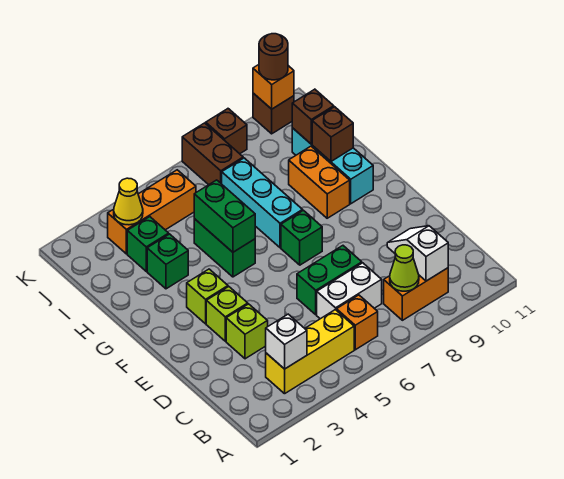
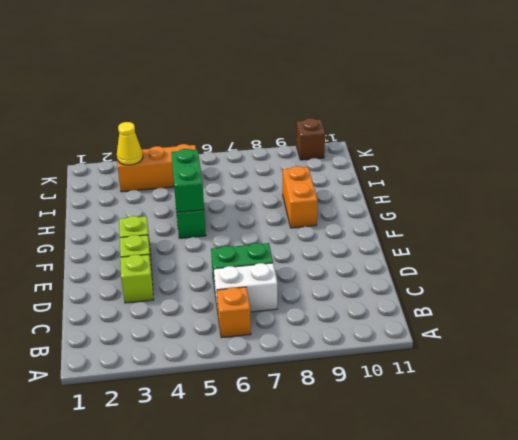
none -> yellow brick B3:B5 level 1
none -> orange brick B8:B9 level 1
none -> green brick F7 level 1

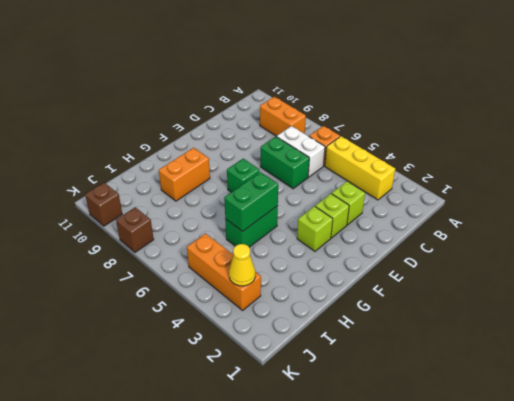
none -> cyan brick G7:I7 level 1
none -> cyan brick G10:I10 level 1
none -> green brick H3 level 1

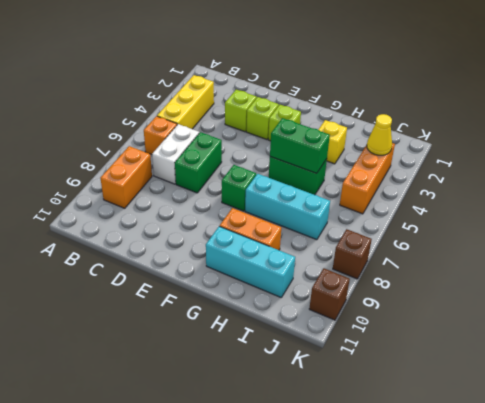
yellow brick H3 level 1 -> green brick H3 level 1
none -> green brick I3 level 1
none -> brown brick J7:K7 level 1
none -> white brick B3 level 2

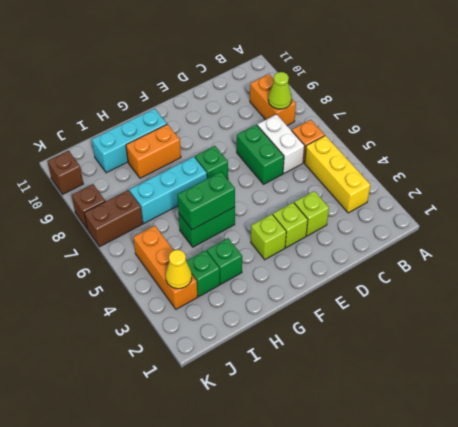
none -> white brick B3 level 2
none -> white slope B9:C9 level 2 top B
none -> brown brick H10 level 2

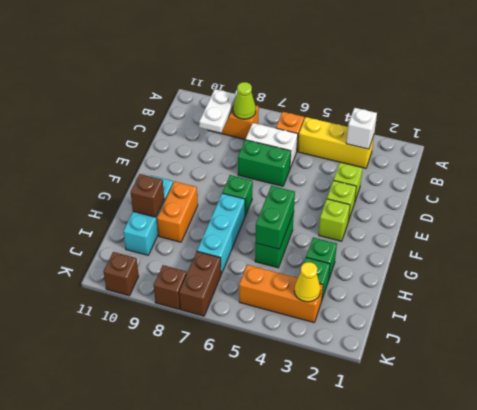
white plate B9:C9 level 2 -> white slope B9:C9 level 2 top B
none -> brown brick I10 level 2
none -> orange brick K10 level 2
none -> brown round brick K10 level 3

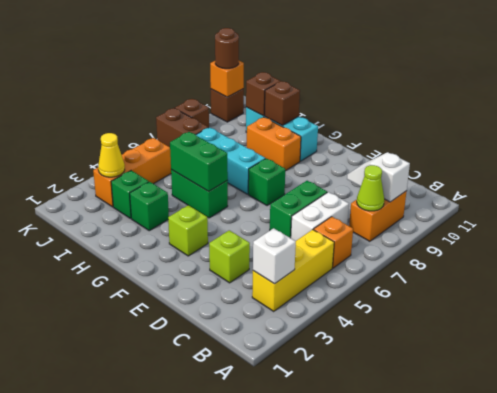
none -> lime brick E3 level 1

